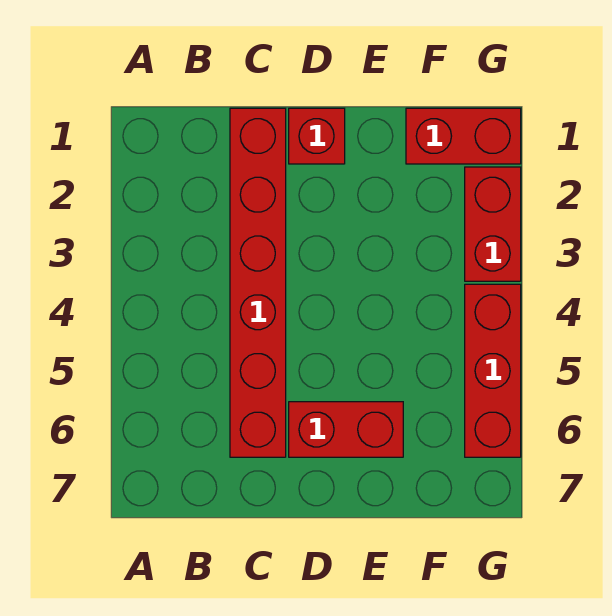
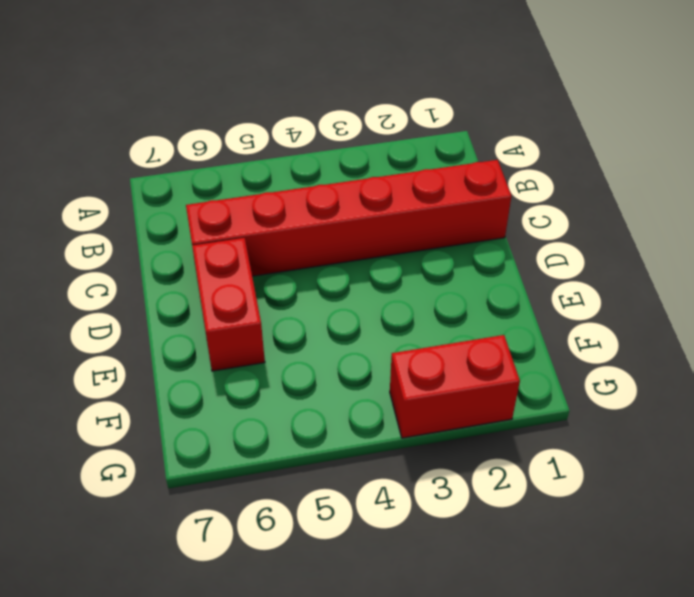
none -> red brick D1 level 1
none -> red brick F1:G1 level 1

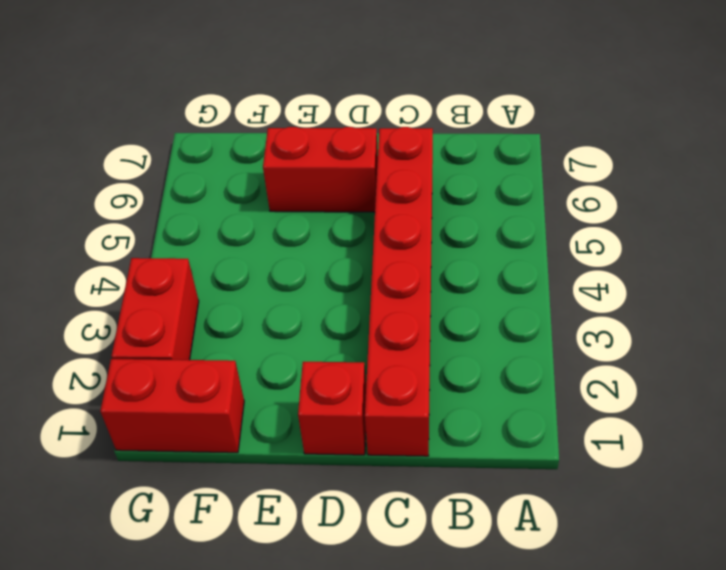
none -> red brick G4:G6 level 1

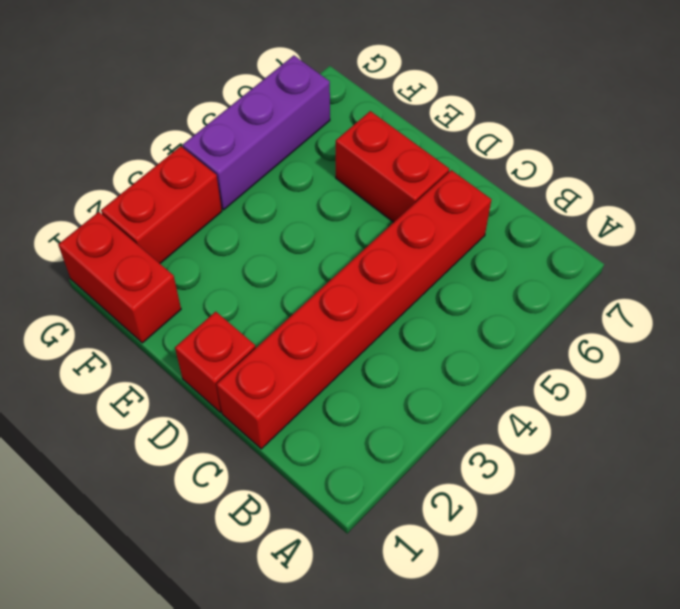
purple brick G4:G6 level 1 -> red brick G4:G6 level 1

